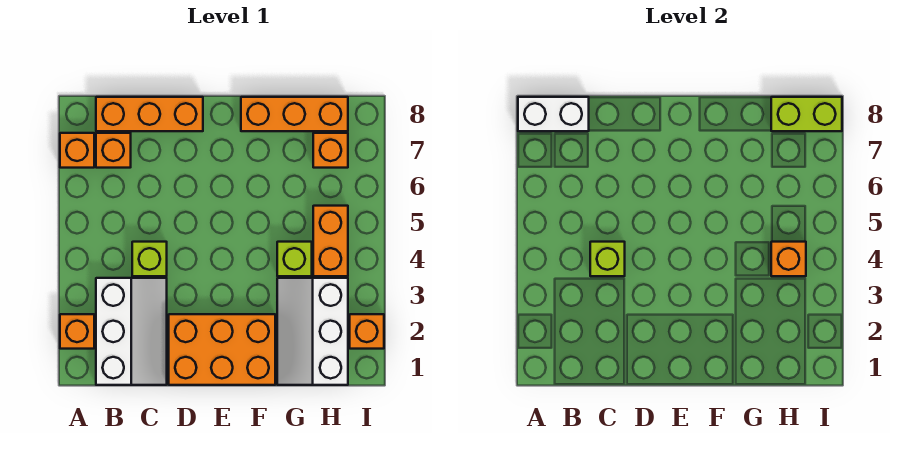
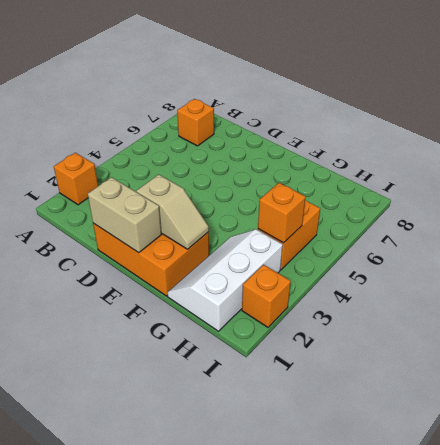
tan brick D1:E1 level 2 -> none
tan slope E2:F2 level 2 top E -> none
none -> orange brick A7 level 1
none -> white slope B1:C3 level 1 top B
none -> orange brick B8:D8 level 1

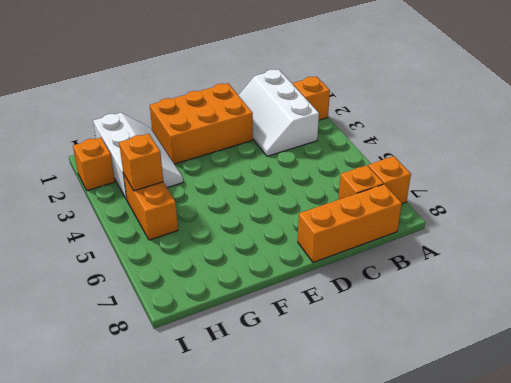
none -> lime brick C4 level 1
none -> orange brick F8:H8 level 1
none -> lime brick G4 level 1

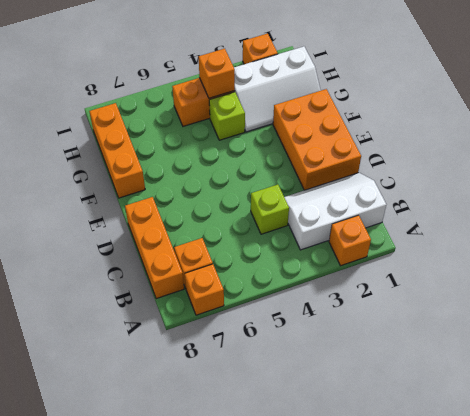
none -> orange brick H7 level 1
none -> white brick A8:B8 level 2
none -> lime brick C4 level 2

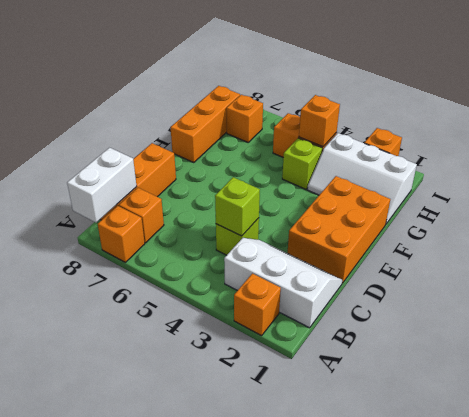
none -> lime brick H8:I8 level 2

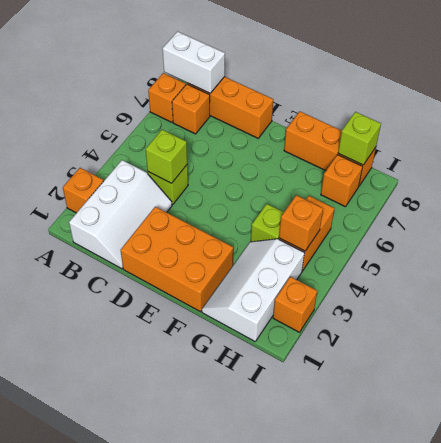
lime brick H8 level 2 -> lime brick H8:I8 level 2

